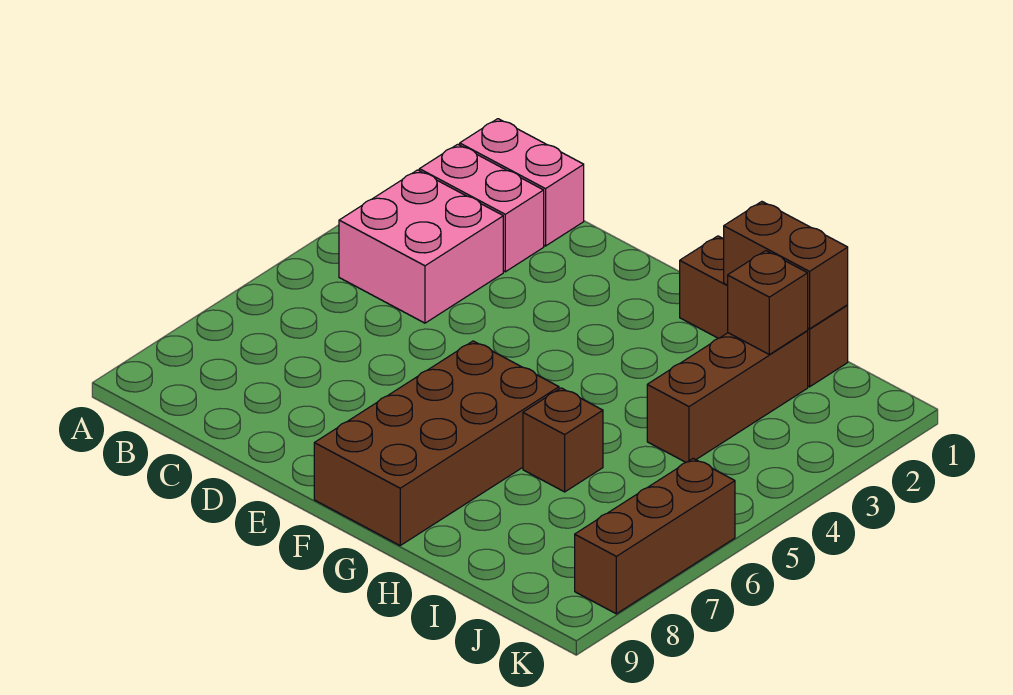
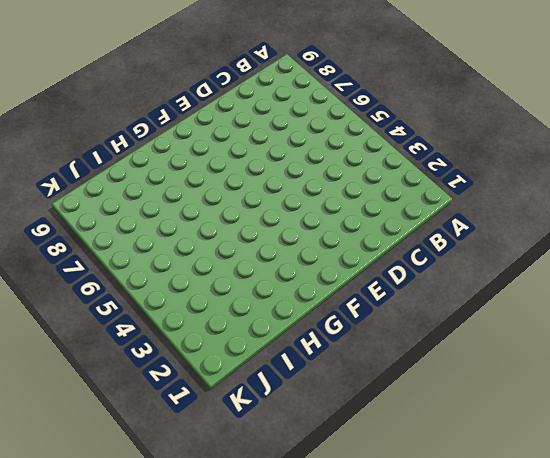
none -> pink brick B1:C1 level 1
none -> pink brick B2:C2 level 1

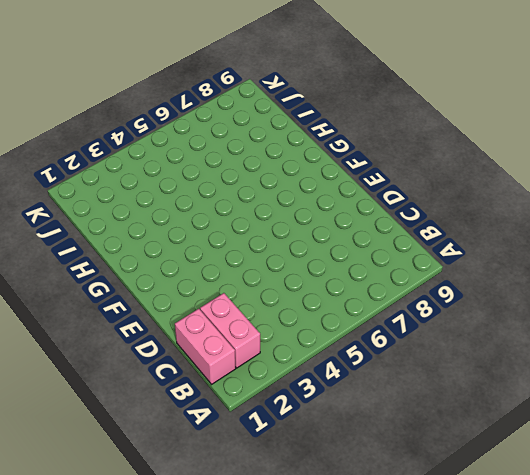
none -> pink brick B3:C4 level 1
none -> brown brick F6:G9 level 1

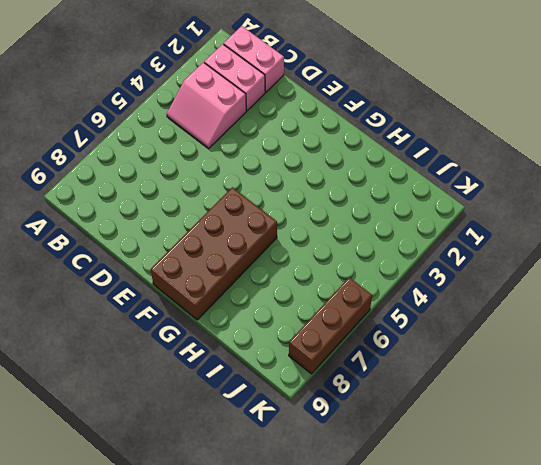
pink slope B3:C4 level 1 top 3 -> pink brick B3:C4 level 1
none -> brown brick G1:I1 level 1
none -> brown brick H6 level 1

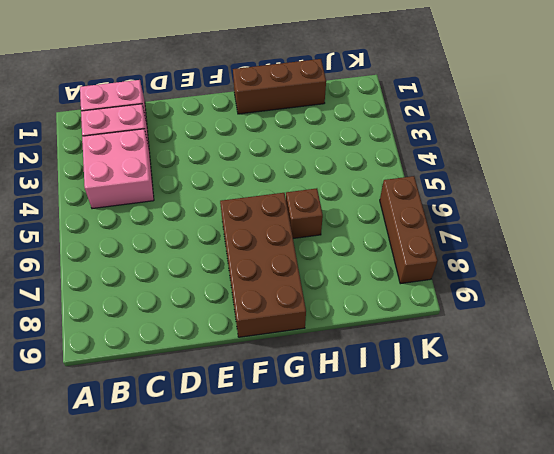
none -> brown brick I2:I4 level 1
none -> brown brick H1:I1 level 2

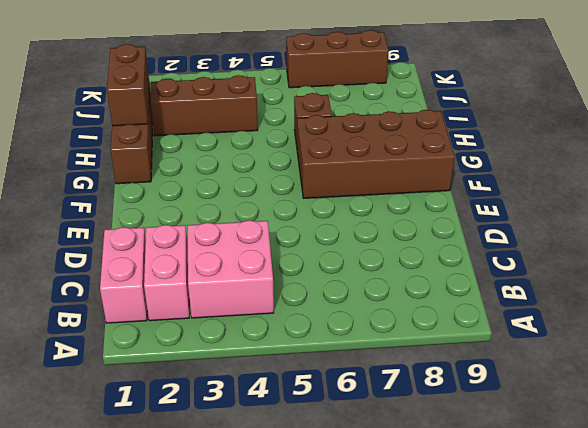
none -> brown brick I2 level 2

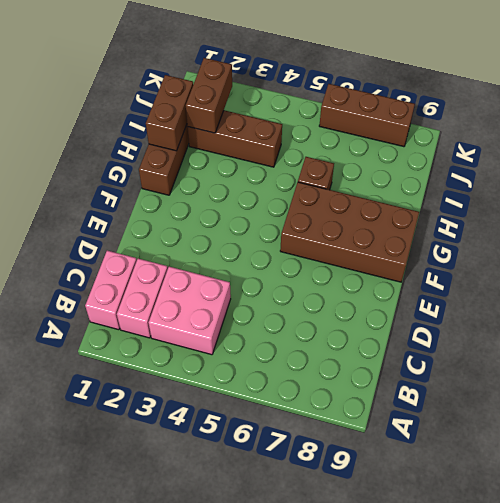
brown brick I2:J2 level 2 -> brown brick I2 level 2

